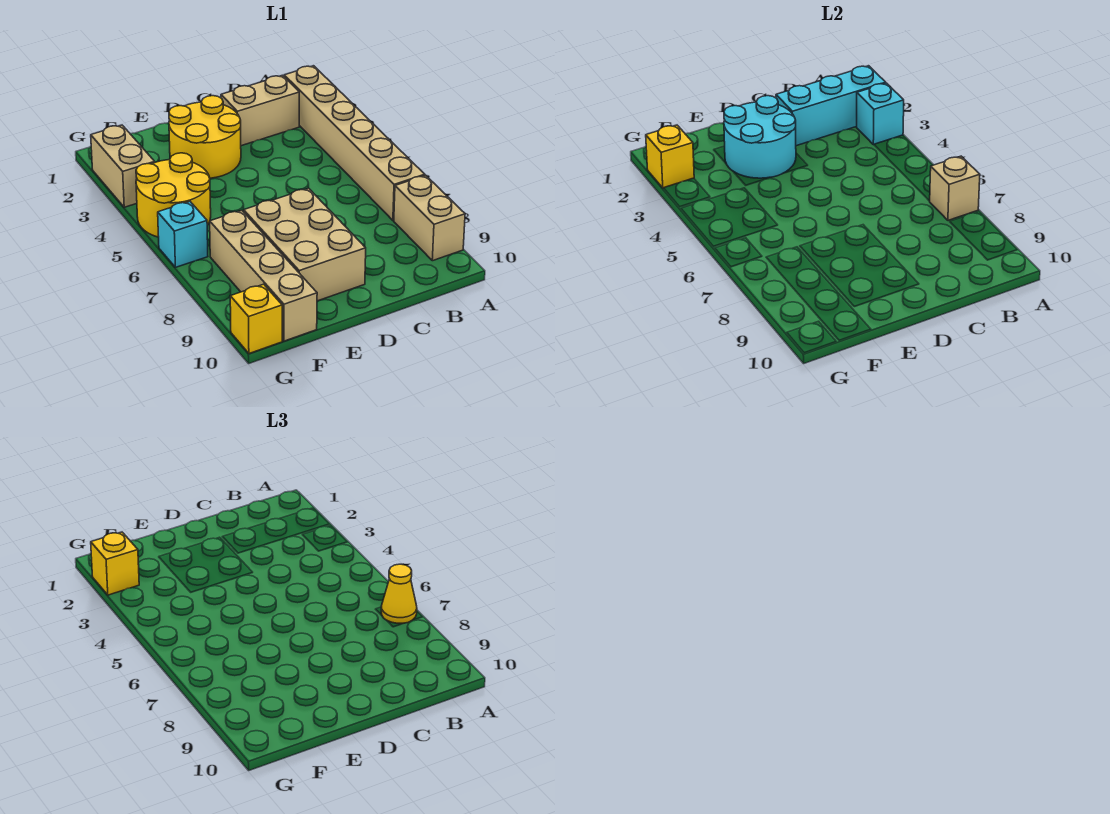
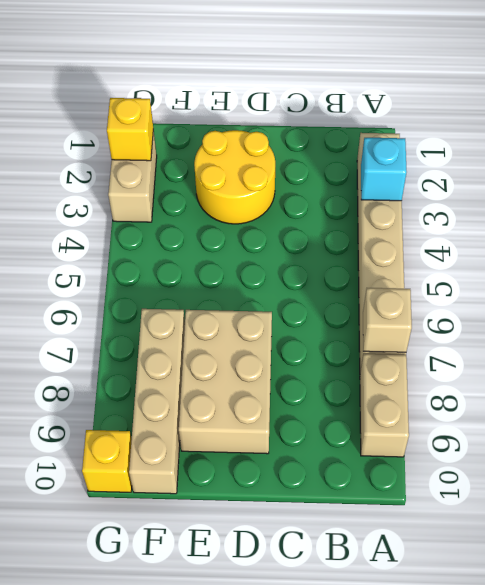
none -> tan brick B2:C2 level 1
none -> yellow round brick F4:G5 level 1
none -> cyan brick G6 level 1

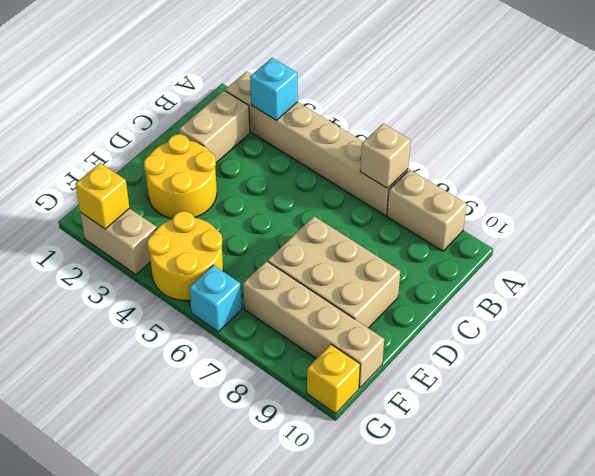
none -> cyan brick A2:C2 level 2
none -> cyan round brick D2:E3 level 2
none -> yellow cone A7 level 3

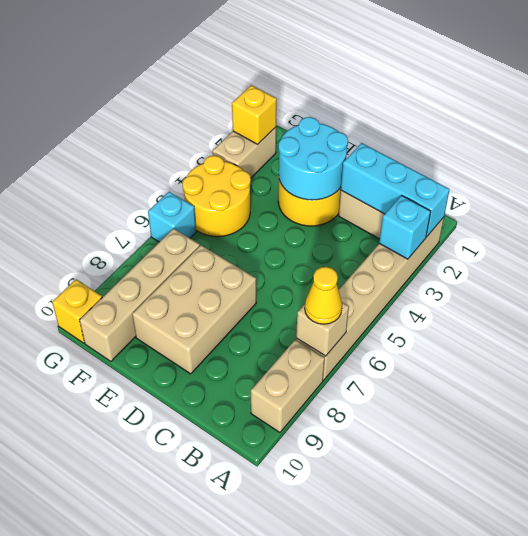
none -> yellow brick G2 level 3

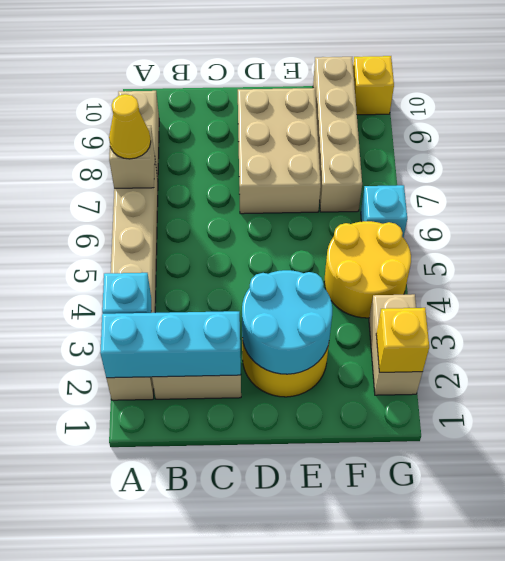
none -> yellow brick G2 level 3

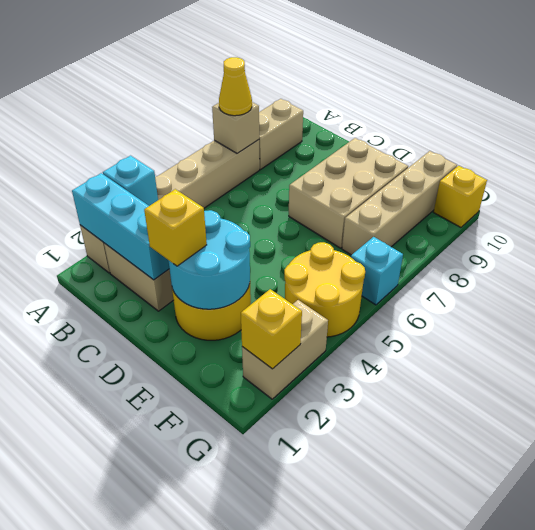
yellow brick D2 level 3 -> yellow brick G2 level 3

